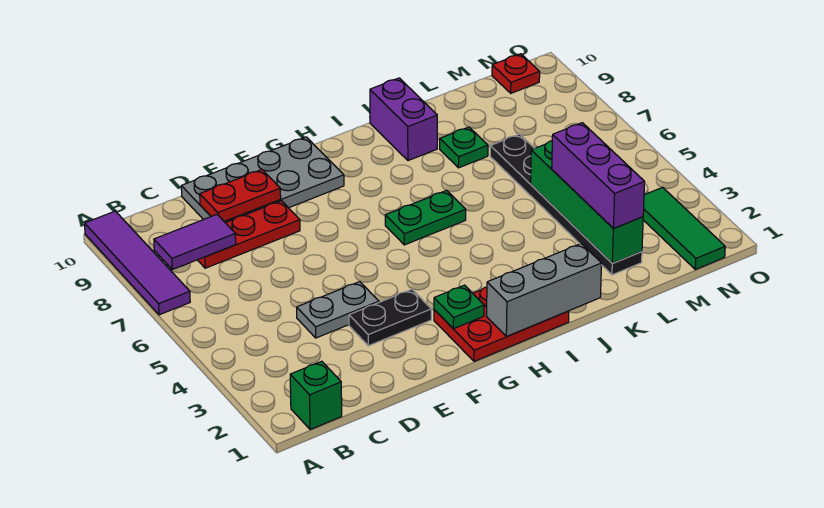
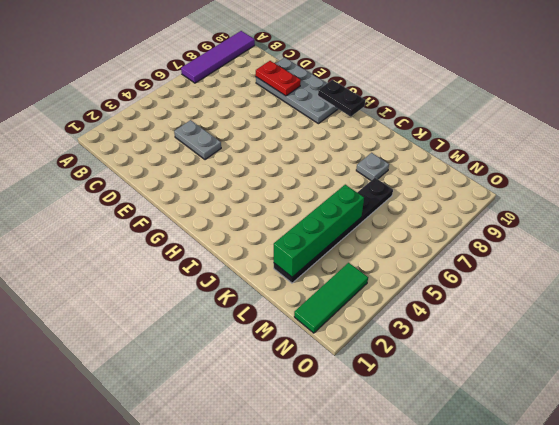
black plate G10:H10 level 2 -> black plate E3:F3 level 1
grey plate K8 level 1 -> green plate K8 level 1
none -> green brick B1 level 1
none -> red plate C8:E8 level 1
none -> red plate G1:I2 level 1

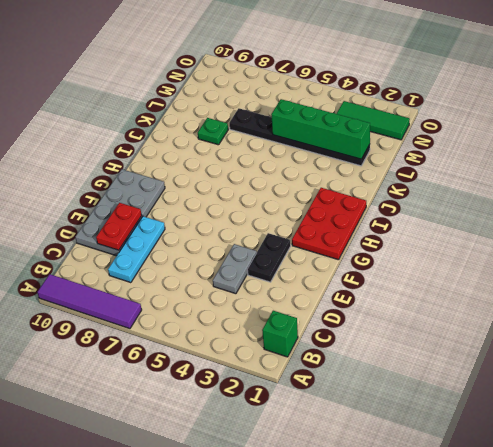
cyan plate C8:E8 level 1 -> red plate C8:E8 level 1
none -> green plate H6:I6 level 1
none -> purple brick J9:J10 level 1
none -> red plate N10 level 1

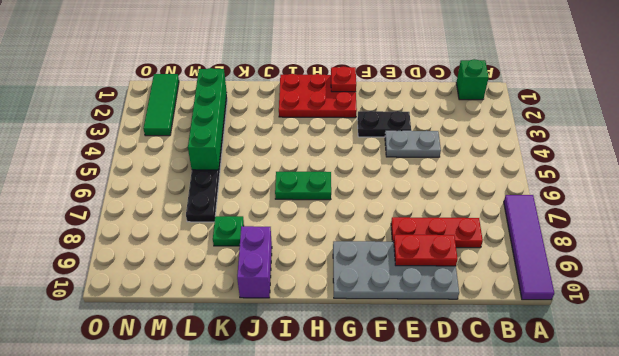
red plate G1 level 2 -> red plate N10 level 1
none -> purple tile B8:C8 level 2
none -> green plate G2 level 2
none -> grey brick H1:J1 level 2

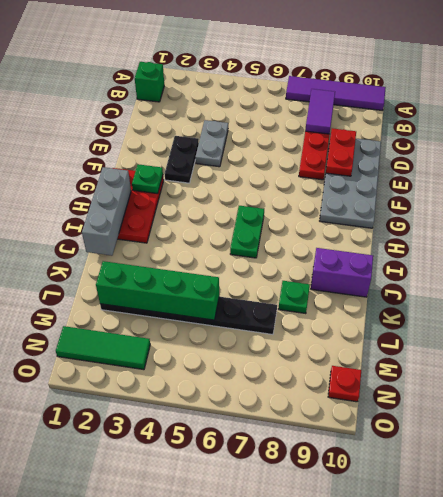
none -> purple brick L2:L4 level 3

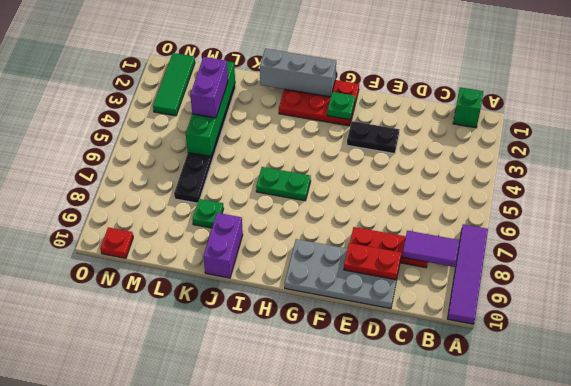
purple brick L3:L4 level 3 -> purple brick L2:L4 level 3
none -> grey plate D4:E4 level 1

